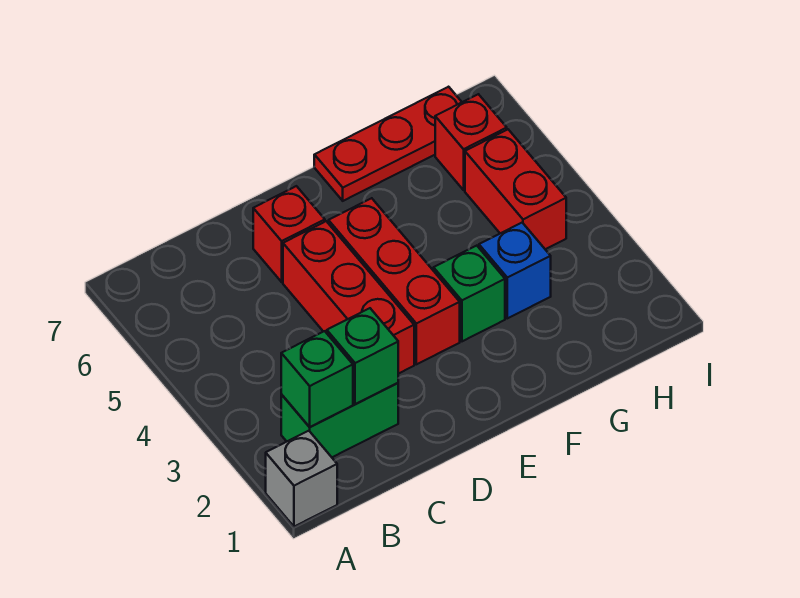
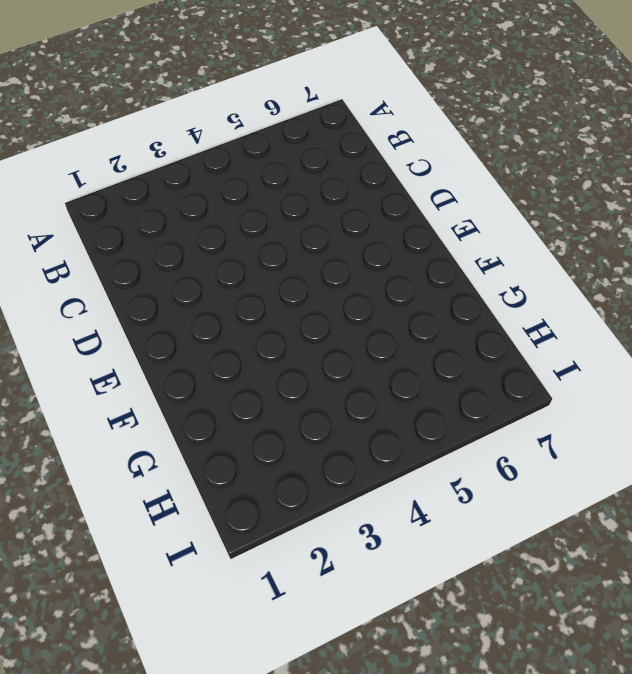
none -> grey brick A1 level 1
none -> green brick B2:C2 level 1
none -> red brick D3:D5 level 1

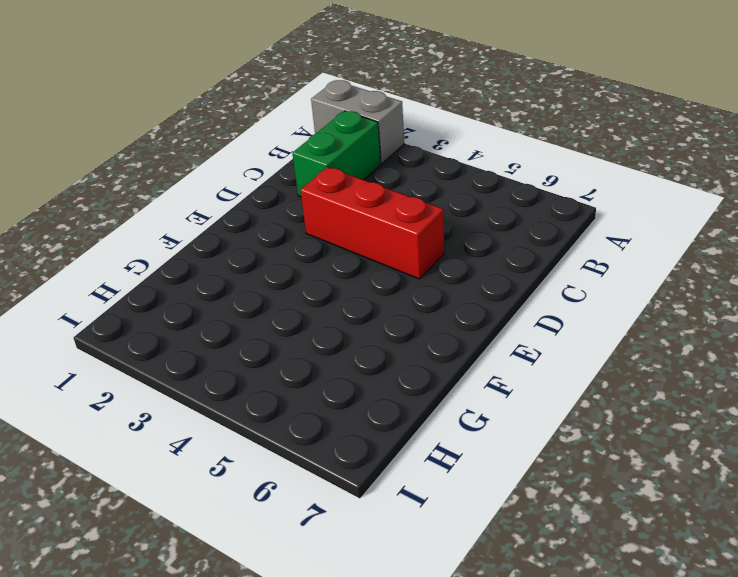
grey brick A1:A2 level 1 -> grey brick A1 level 1
none -> red brick D6 level 1
none -> red brick E3:E5 level 1
none -> green brick F3 level 1

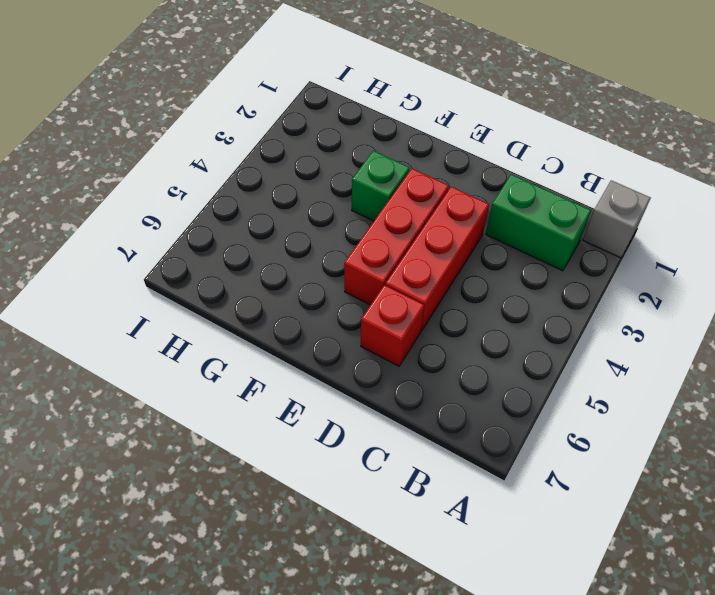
none -> red plate F7:H7 level 1
none -> blue brick G3 level 1
none -> red brick H4:H5 level 1

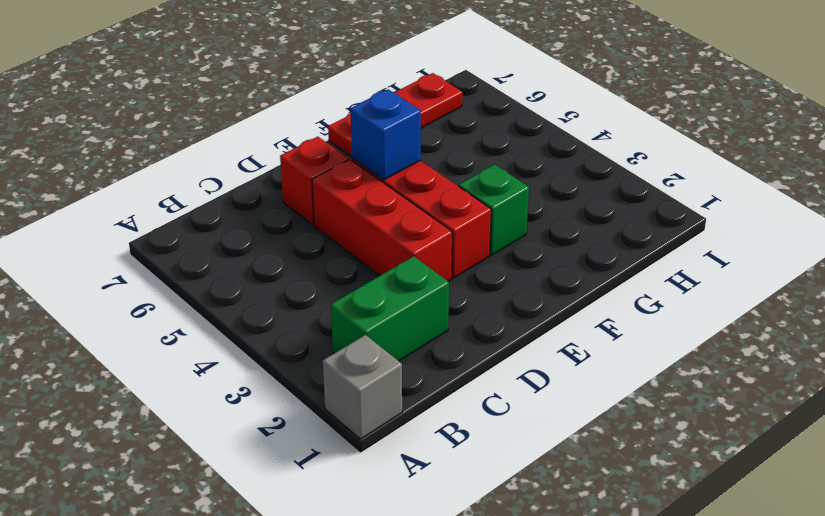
blue brick E5 level 2 -> blue brick G3 level 1
none -> red brick H4:H5 level 1
none -> red brick H6 level 1
none -> green brick B2 level 2

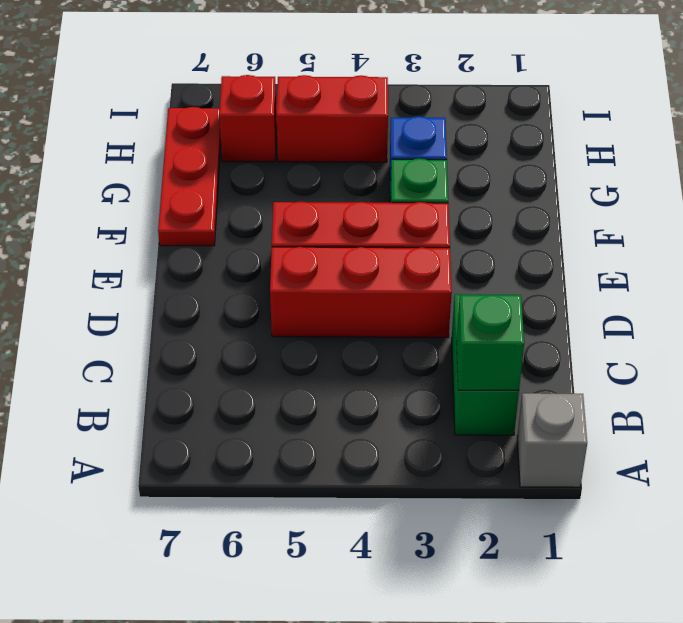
none -> red brick D6 level 1
none -> green brick C2 level 2

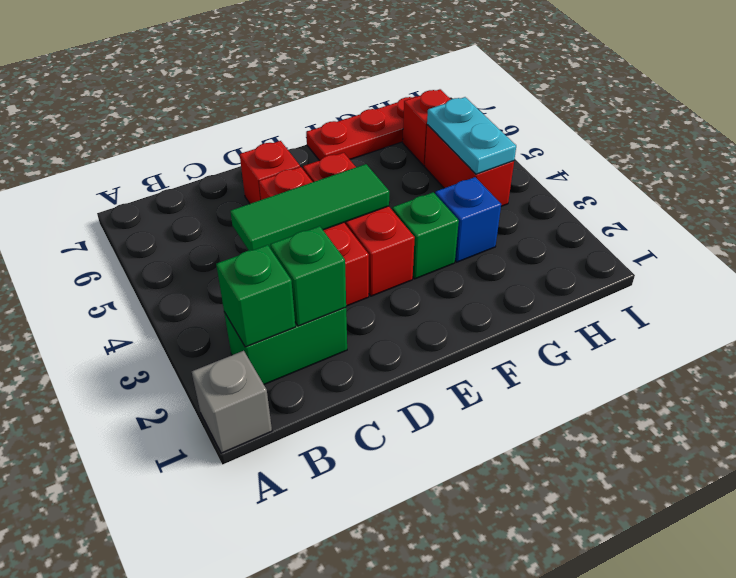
green tile C4:E4 level 2 -> none
cyan plate H4:H5 level 2 -> none

